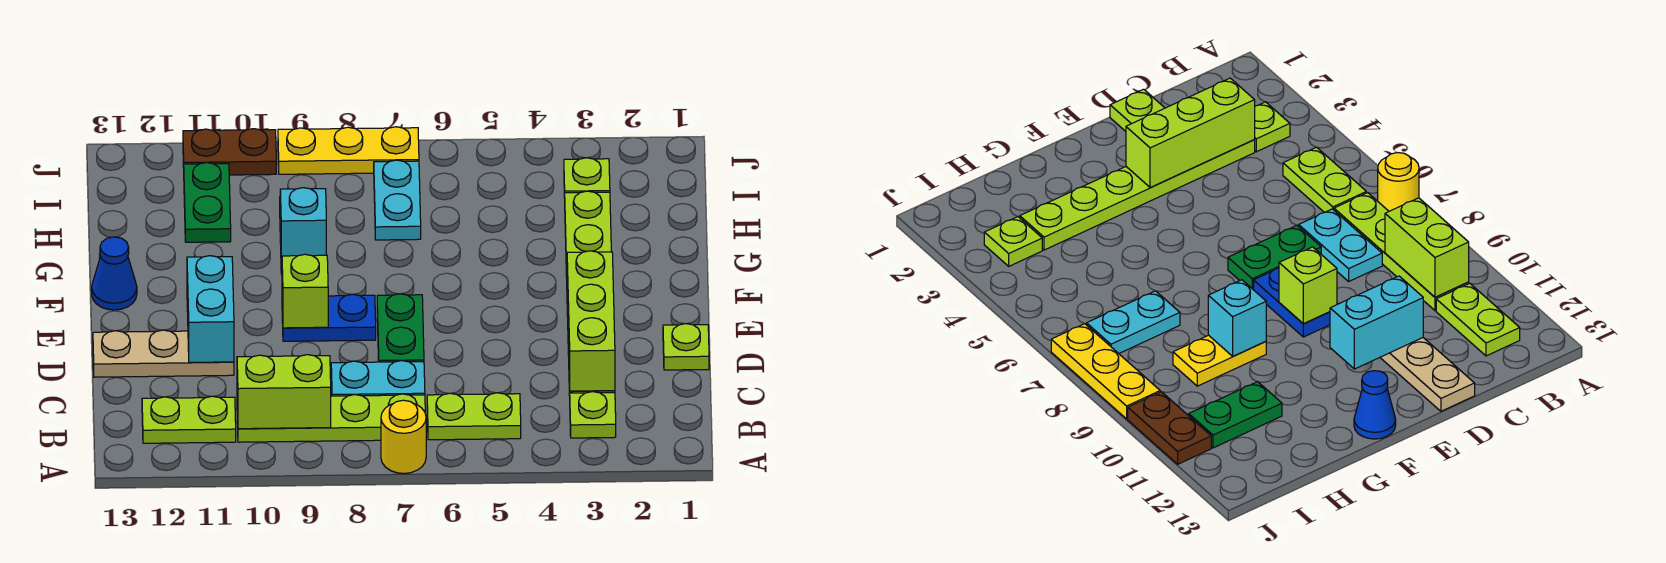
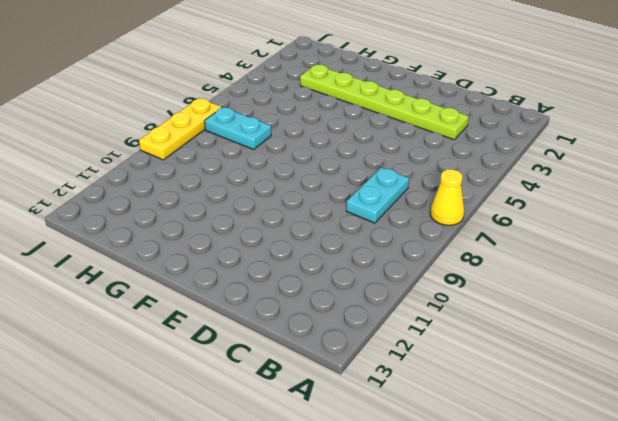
yellow cone A7 level 1 -> yellow round brick A7 level 1
none -> lime plate B3 level 1
none -> lime plate B5:B6 level 1
none -> lime plate B7:B10 level 1

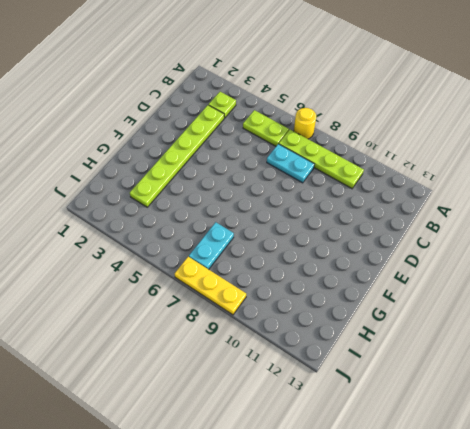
none -> lime plate B11:B12 level 1
none -> lime plate D1 level 1
none -> green plate D7:E7 level 1

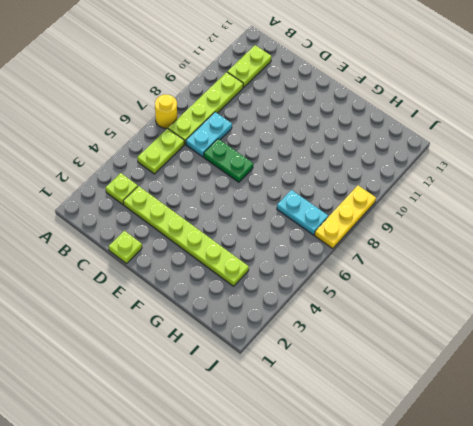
none -> tan plate D11:D13 level 1
none -> blue plate E8:E9 level 1
none -> blue cone F13 level 1

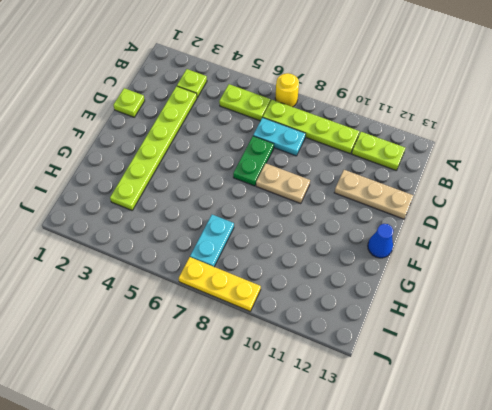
tan plate E8:E9 level 1 -> blue plate E8:E9 level 1
none -> yellow plate G9:H9 level 1
none -> green plate H11:I11 level 1
none -> lime plate I3 level 1

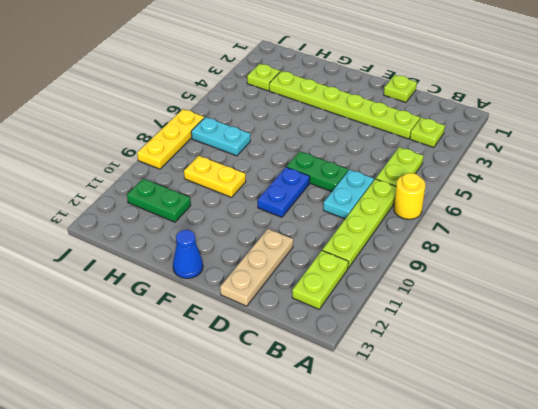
none -> brown plate J10:J11 level 1
none -> lime brick B9:B10 level 2
none -> lime brick C3:E3 level 2

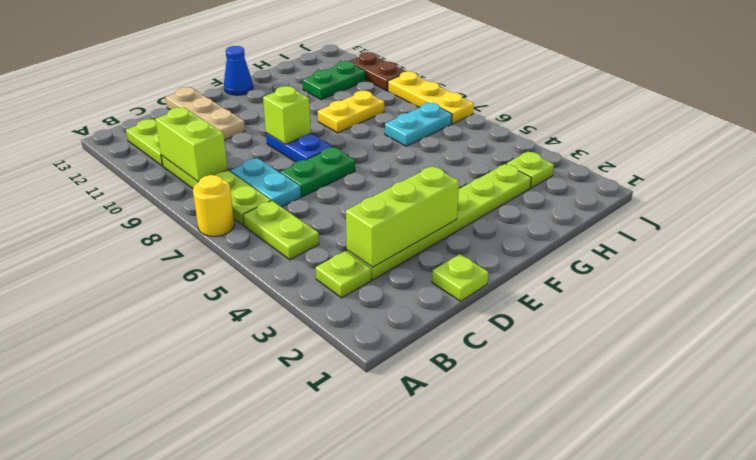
none -> cyan brick D11:E11 level 2
none -> cyan brick G9 level 2

